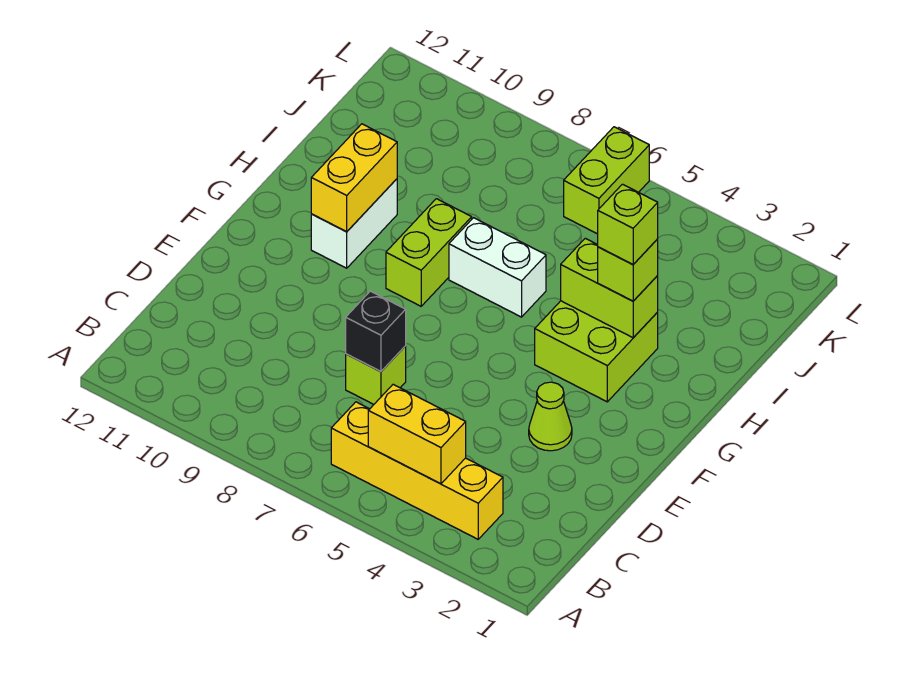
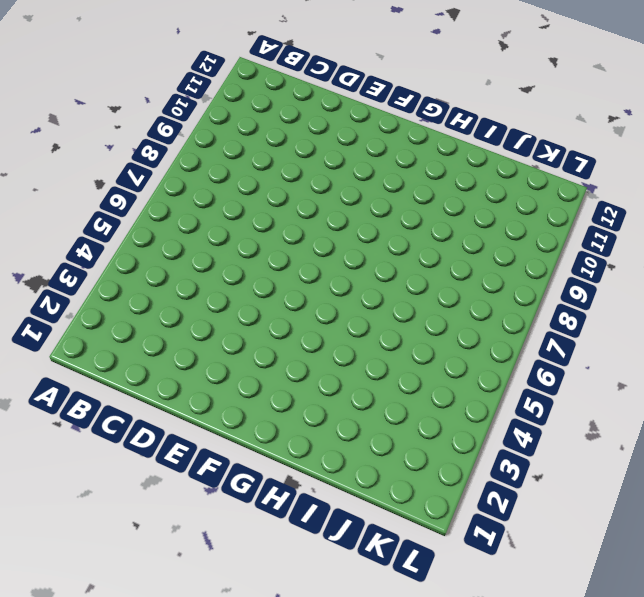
none -> yellow brick B3:B6 level 1
none -> lime brick D7 level 1
none -> lime cone E3 level 1

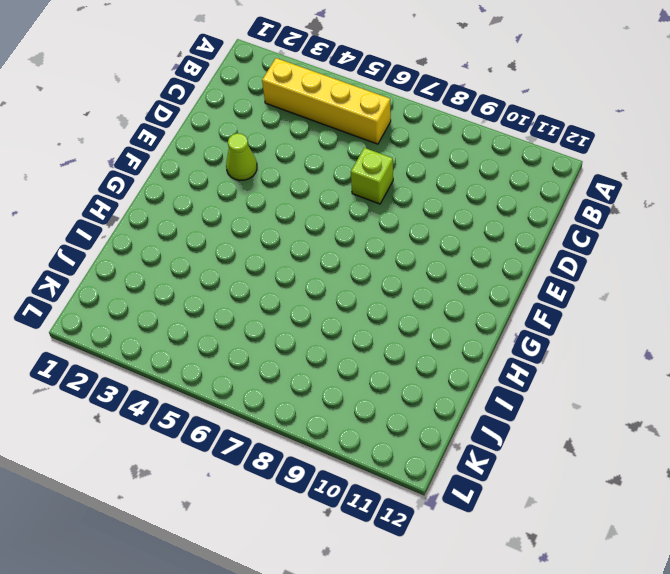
none -> lime brick G3:H4 level 1
none -> lime brick G8:H8 level 1
none -> white brick G10:H10 level 1

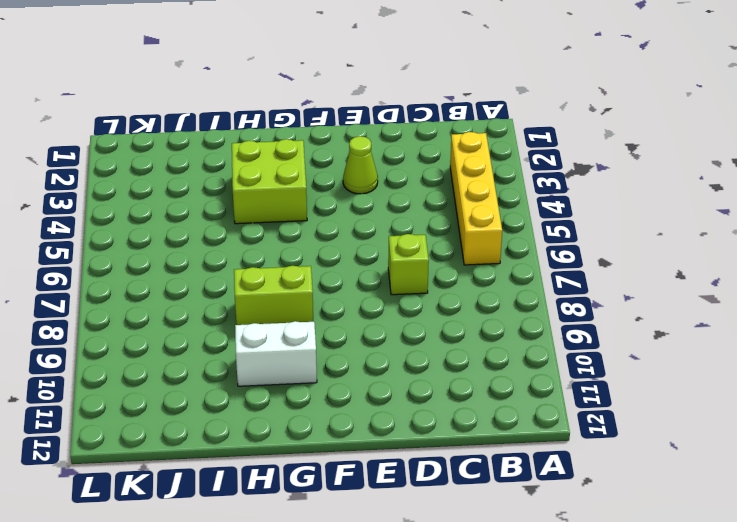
none -> white brick H6:H7 level 1
none -> lime brick K6:L6 level 1
none -> yellow brick B4:B5 level 2

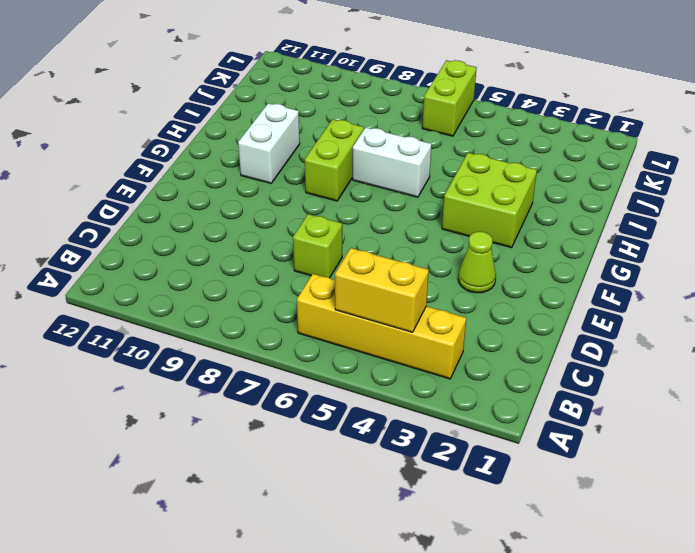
none -> black brick D7 level 2
none -> yellow brick G10:H10 level 2
none -> lime brick H3:H4 level 2

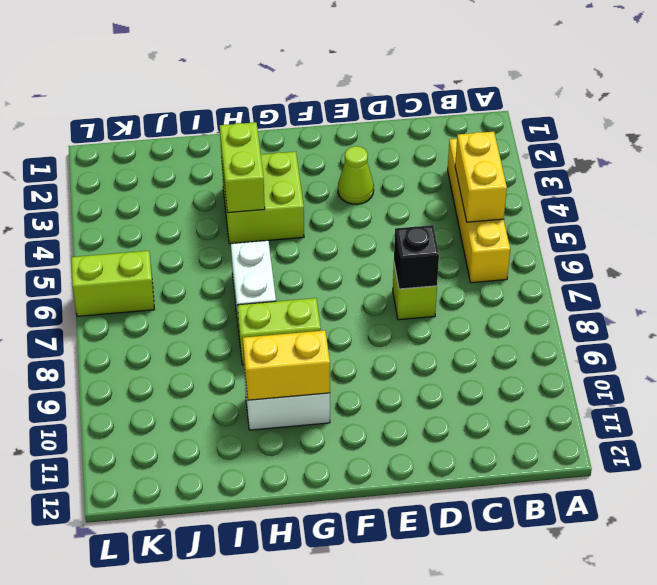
none -> lime brick H3 level 3
none -> lime brick H3 level 4

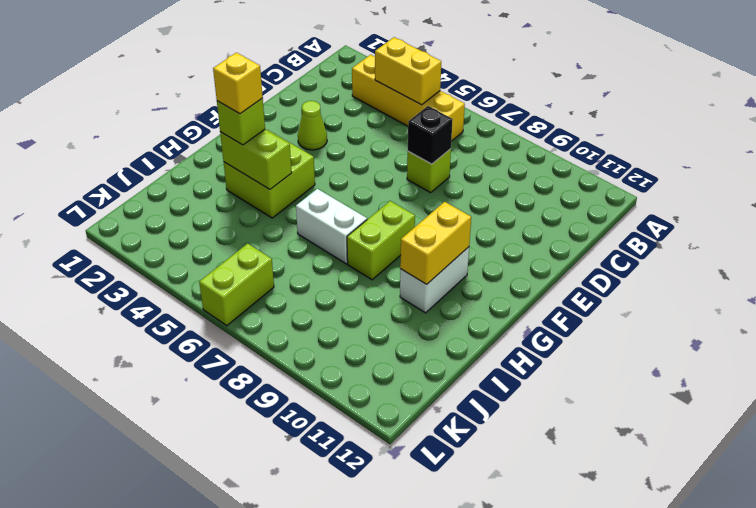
yellow brick H3 level 4 -> lime brick H3 level 4

